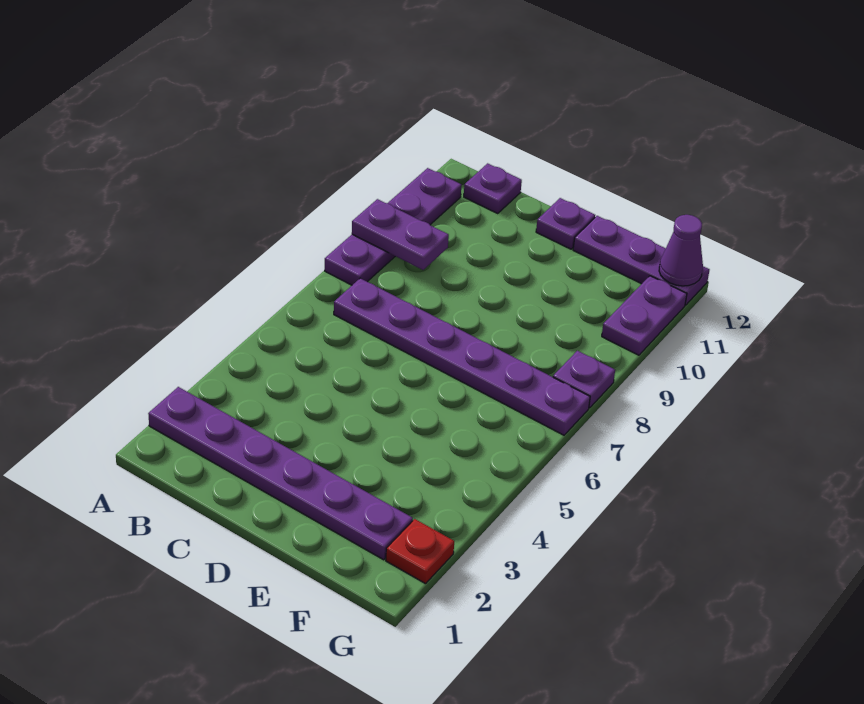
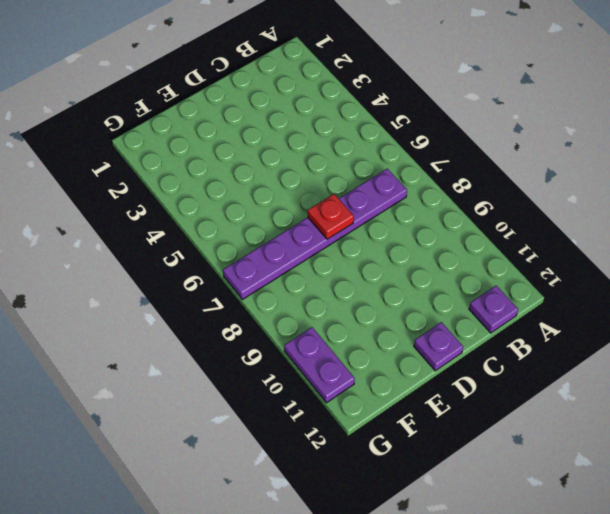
red plate D7 level 2 -> red plate G2 level 1
none -> purple plate A2:F2 level 1
none -> purple plate A8:A11 level 1

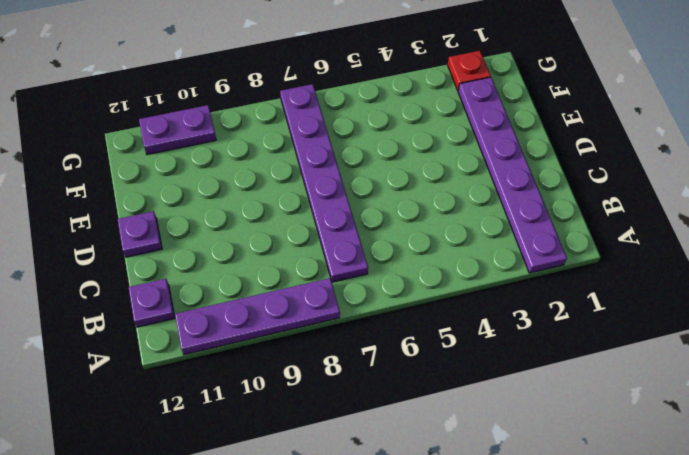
none -> purple plate E12:G12 level 1
none -> purple plate G8 level 1

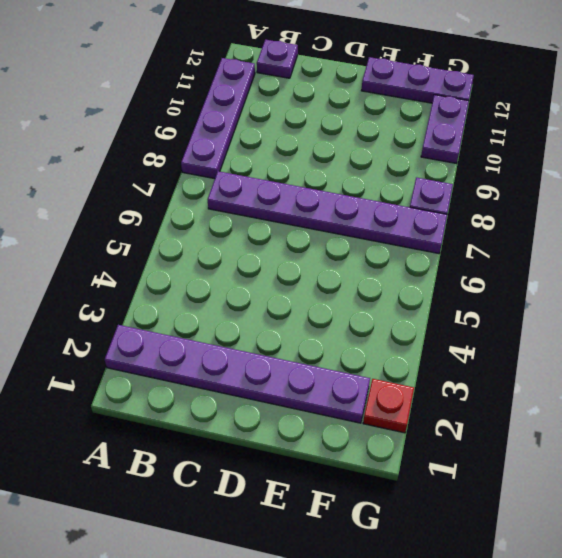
none -> purple plate D12 level 1
none -> purple plate A9:B9 level 2

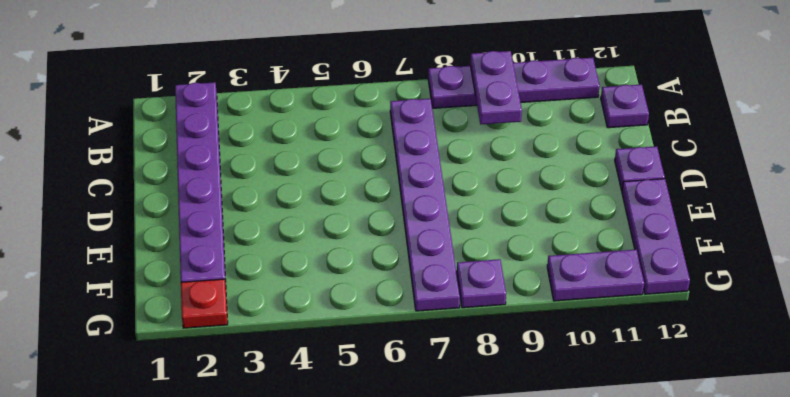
none -> purple cone G12 level 2

